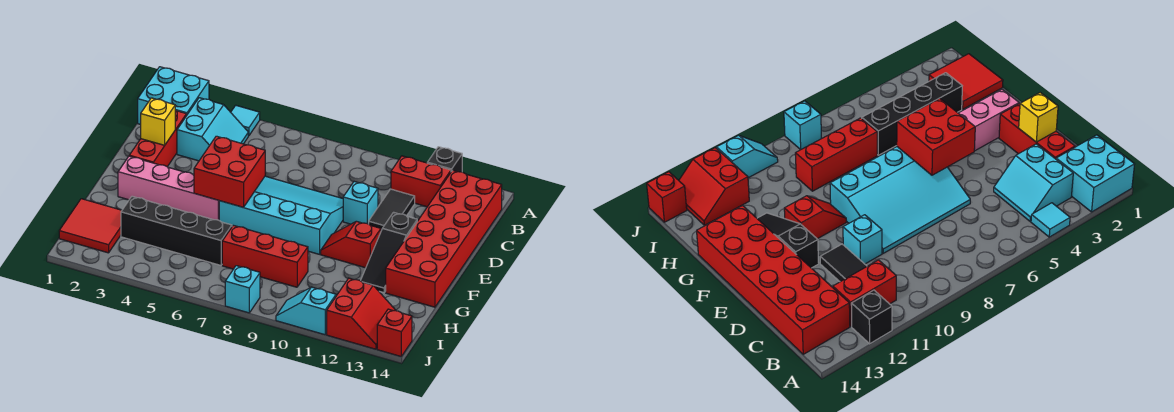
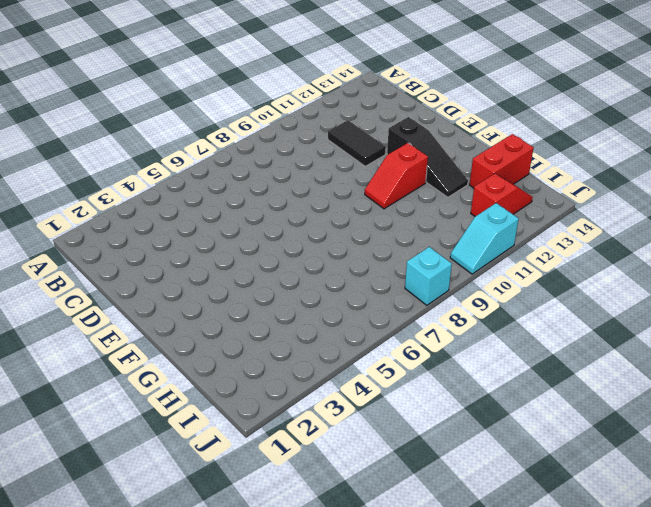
red brick H13:H14 level 1 -> red brick B11:B12 level 1
red slope I12:I13 level 1 top 12 -> red slope I12:J13 level 1 top 12
none -> cyan brick A1:B2 level 1
none -> cyan tile A4 level 1
none -> black brick A12 level 1

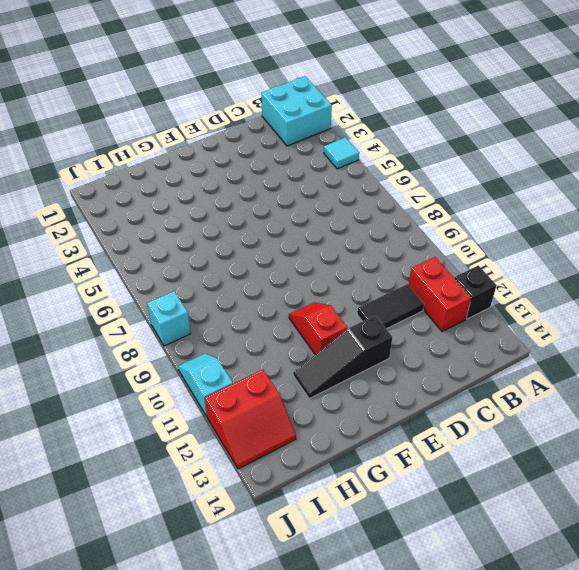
none -> cyan slope B3:C4 level 1 top 3
none -> red brick B13:G14 level 1
none -> red brick C2:E2 level 1

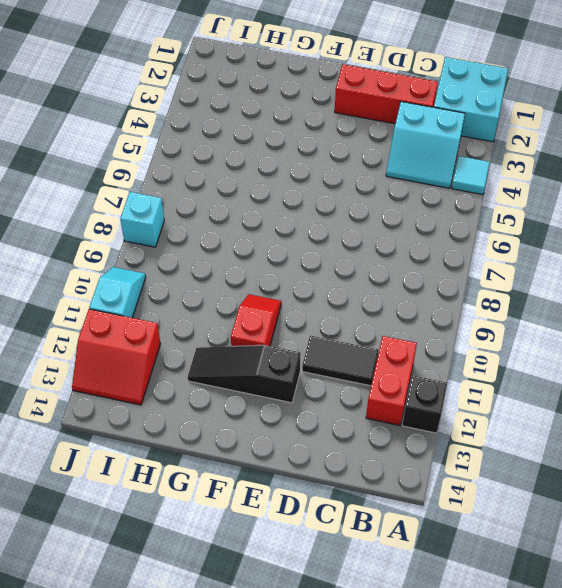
none -> red brick B13:G14 level 1
none -> cyan slope D6:F9 level 1 top F
none -> cyan brick D10 level 1

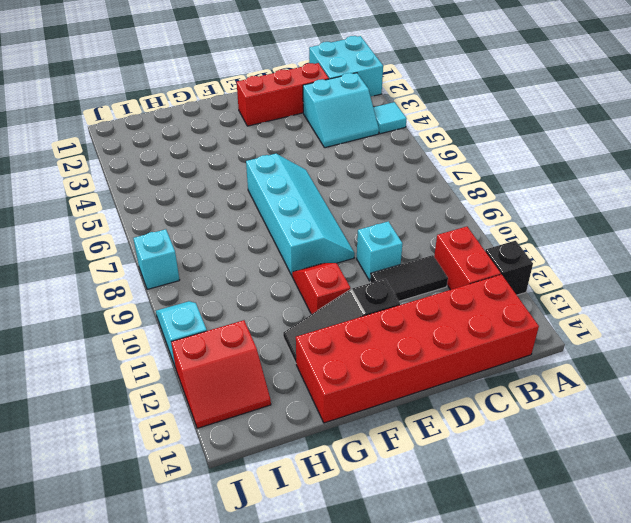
cyan slope E6:F9 level 1 top F -> cyan slope D6:F9 level 1 top F
none -> pink brick F2:F5 level 1
none -> red tile H1:I2 level 1
none -> black brick H3:H6 level 1

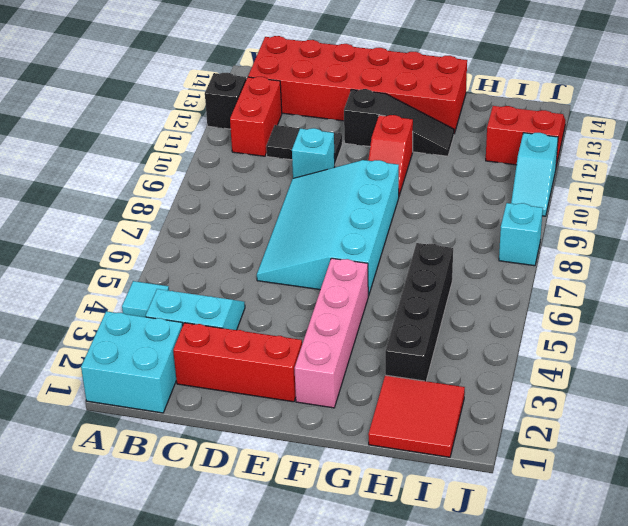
none -> red brick H7:H9 level 1
none -> red brick J14 level 1
none -> yellow brick D2 level 2

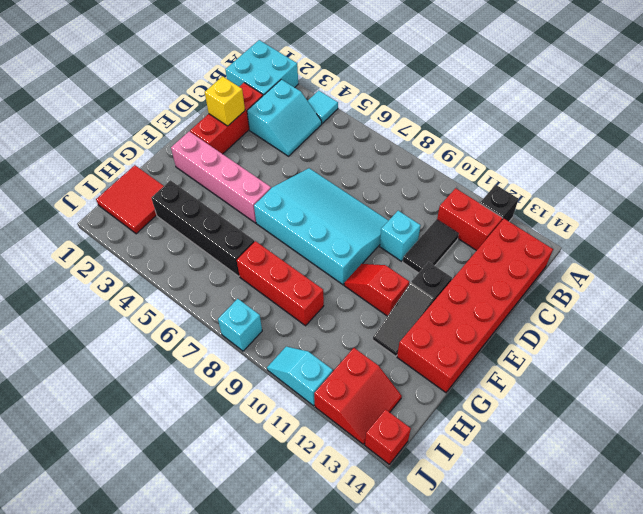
none -> red brick E5:F6 level 2

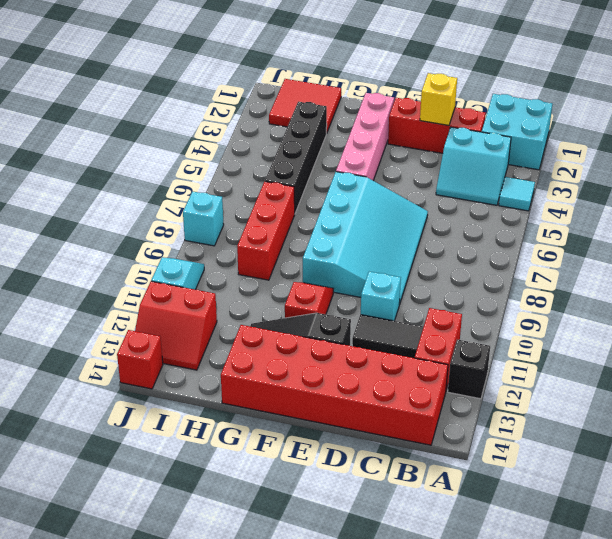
none -> red brick E5:F6 level 2

